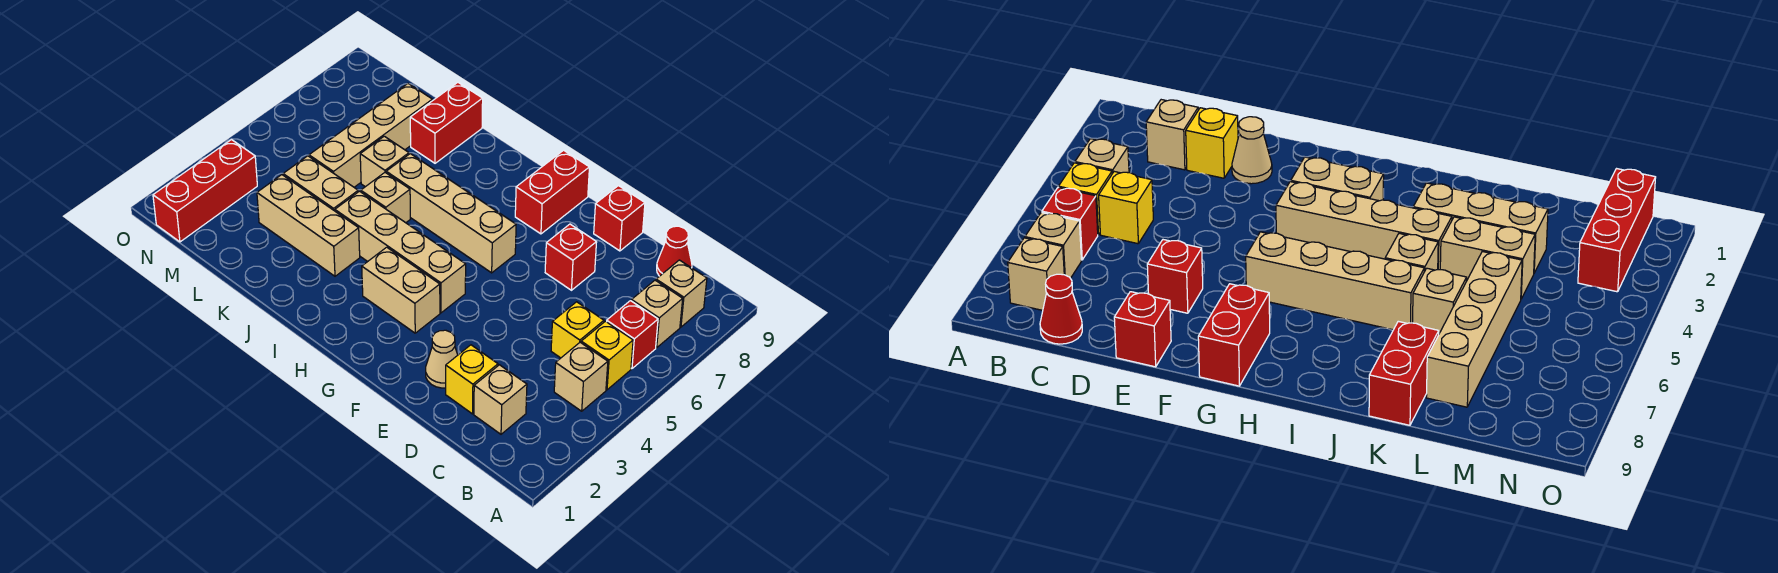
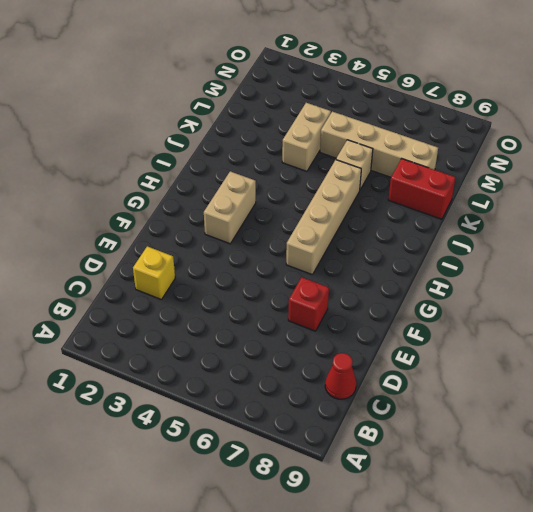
none -> tan brick B4 level 1
none -> yellow brick B5 level 1
none -> red brick B6 level 1

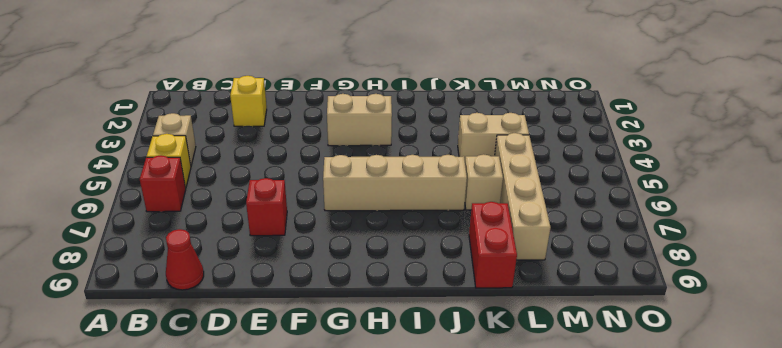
none -> tan brick B7 level 1
none -> tan brick B8 level 1
none -> tan brick C2 level 1

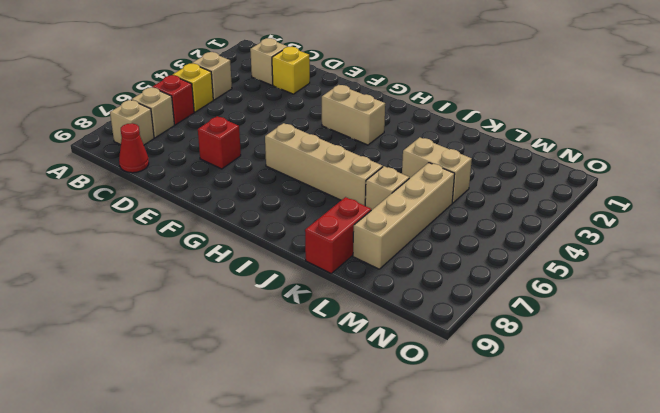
none -> yellow brick C5 level 1
none -> tan cone E2 level 1
none -> red brick E9 level 1

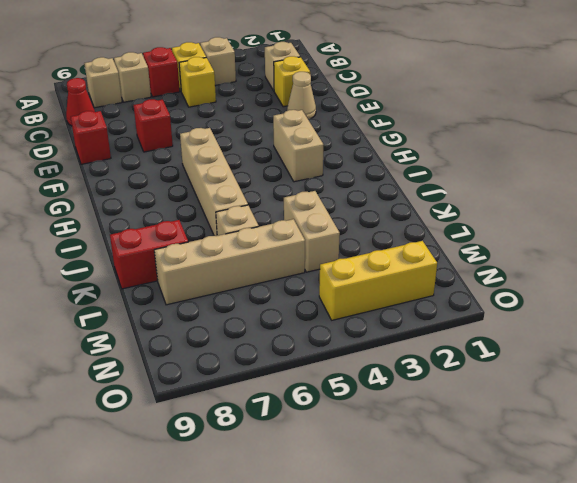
yellow brick N2:N4 level 1 -> red brick N1:N3 level 1
none -> tan brick G4:J4 level 1
none -> red brick G8:G9 level 1
none -> tan brick J3:L3 level 1

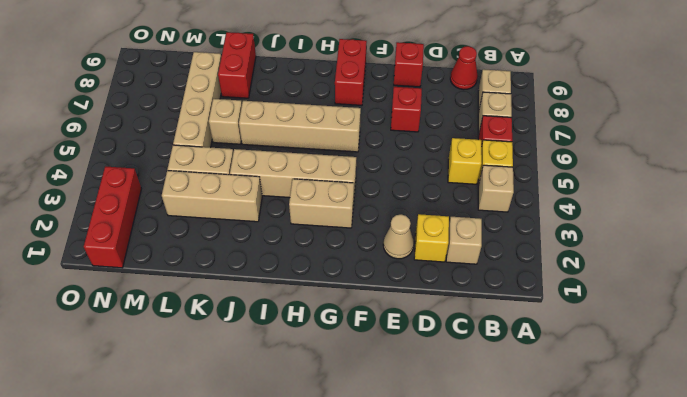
none -> tan brick J5 level 1

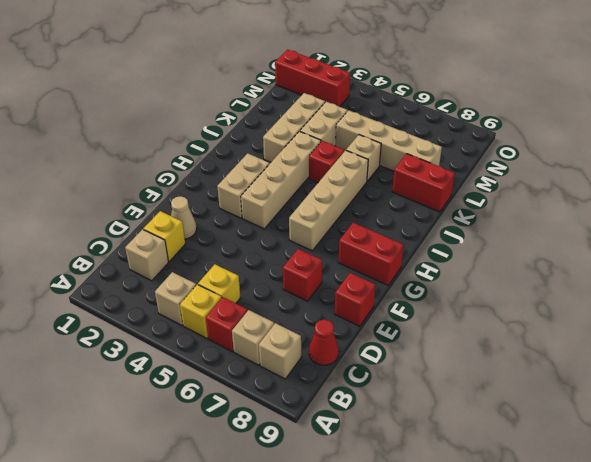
red brick J5 level 1 -> tan brick J5 level 1

